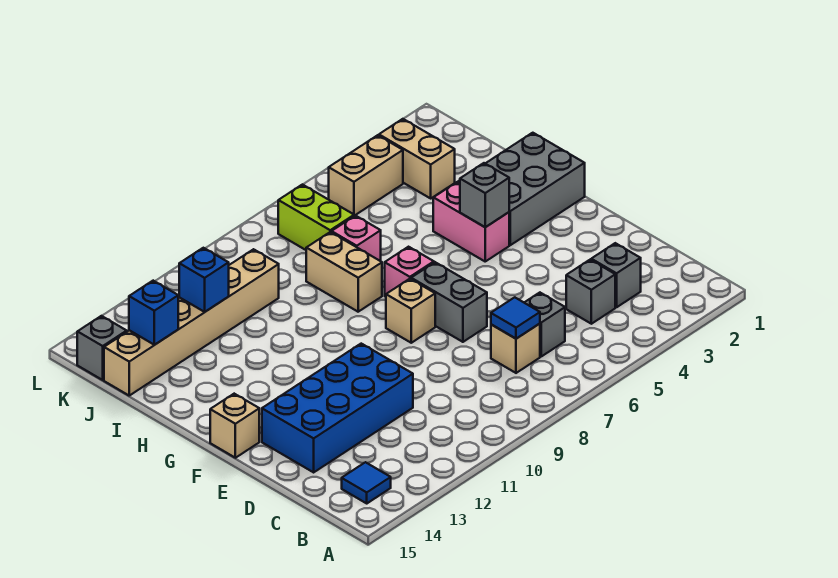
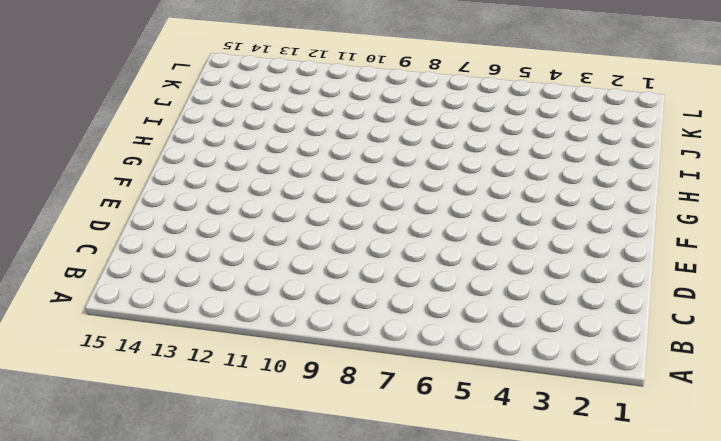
none -> blue tile B14 level 1
none -> grey brick C3 level 1
none -> grey brick C4 level 1

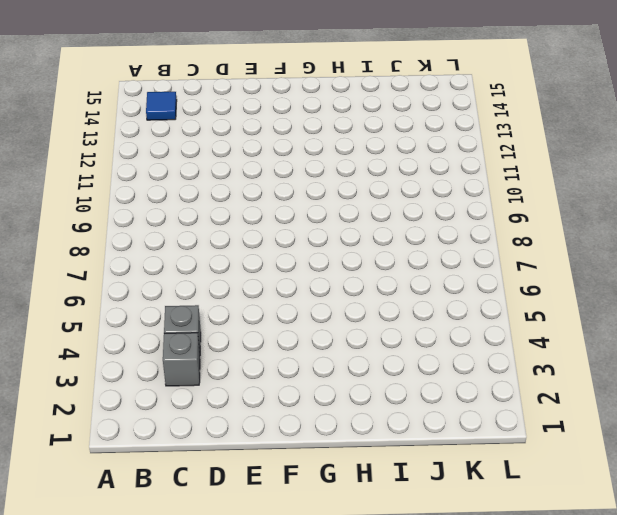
none -> grey brick C6 level 1
none -> tan brick C7 level 1
none -> blue brick D11:E14 level 1

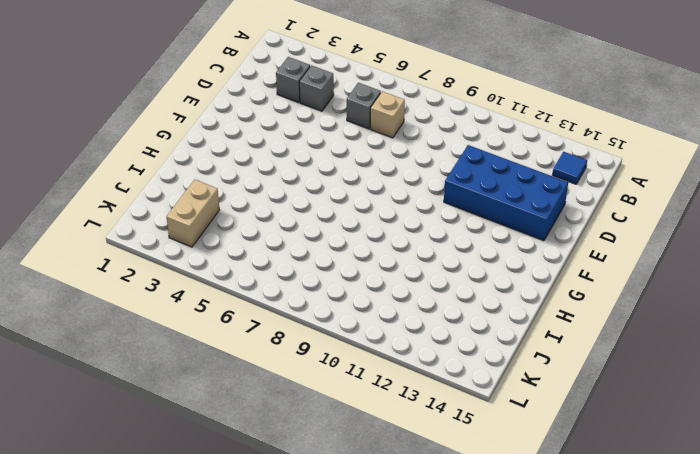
none -> grey brick E7:F7 level 1
none -> tan brick F8 level 1
none -> tan brick F15 level 1

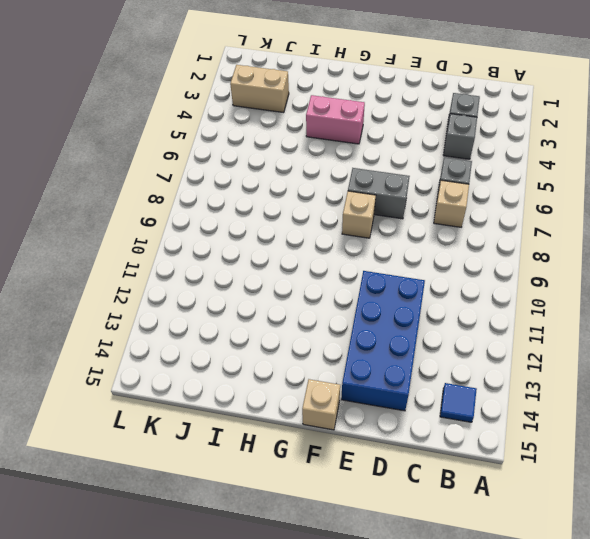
none -> grey brick G1:H3 level 1
none -> pink brick G7 level 1
none -> tan brick H8:I8 level 1

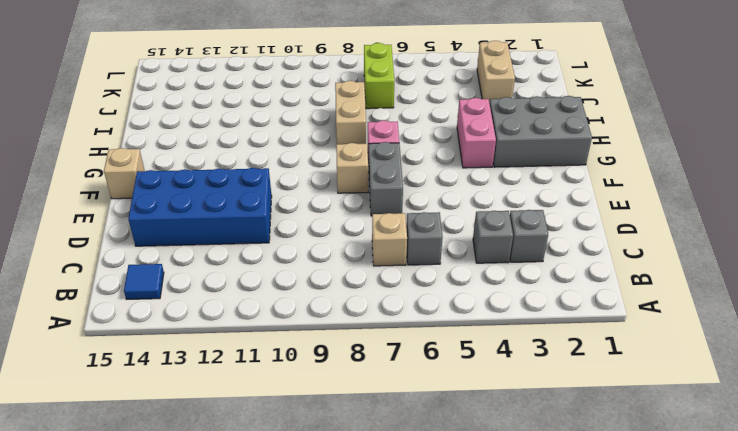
none -> pink brick I7 level 1
none -> tan brick J10:J15 level 1
none -> tan brick K4:K5 level 1

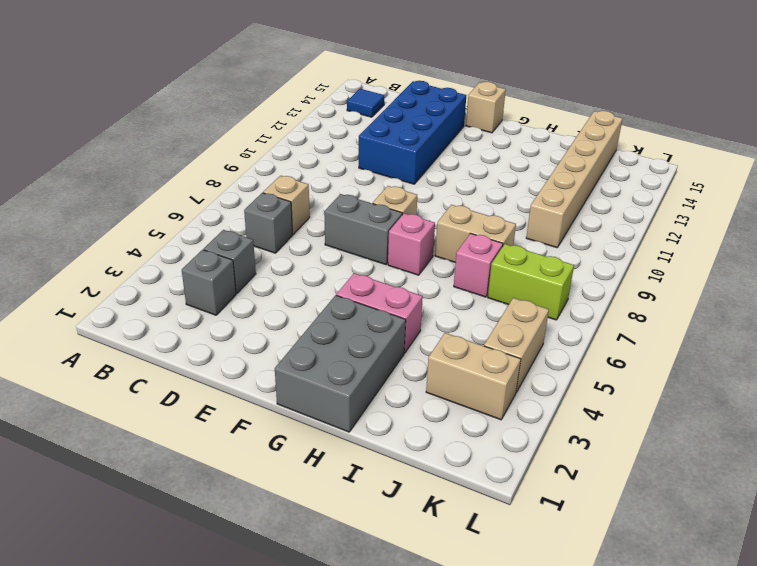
none -> grey brick K15 level 1
none -> blue tile C7 level 2
none -> grey brick G4 level 2

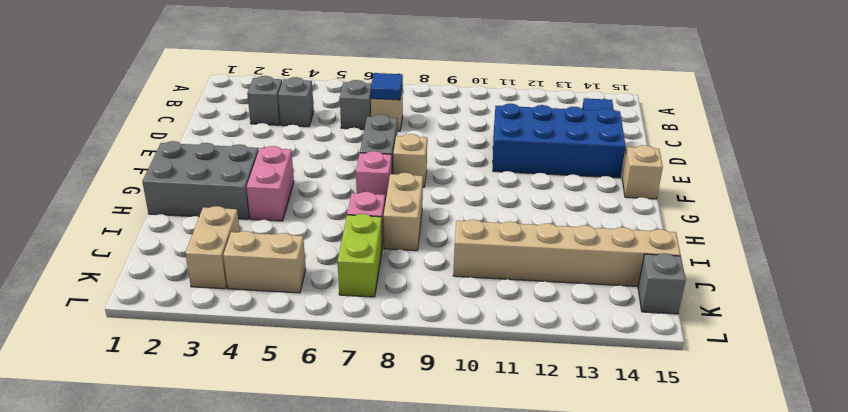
none -> grey brick G4 level 2
none -> blue brick J12 level 2
none -> blue brick J14 level 2

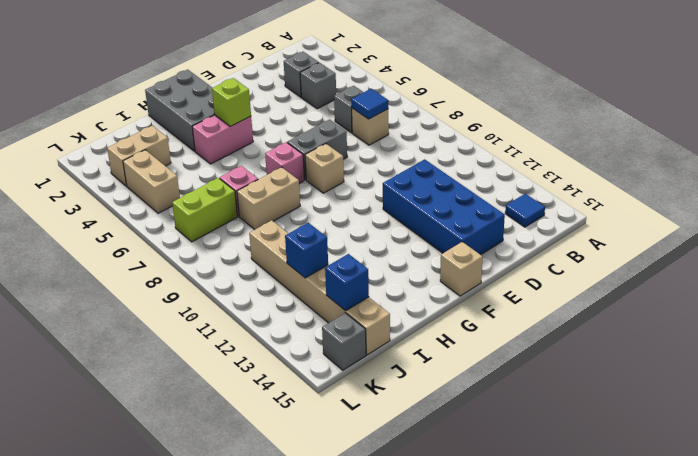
lime brick G4 level 2 -> grey brick G4 level 2

